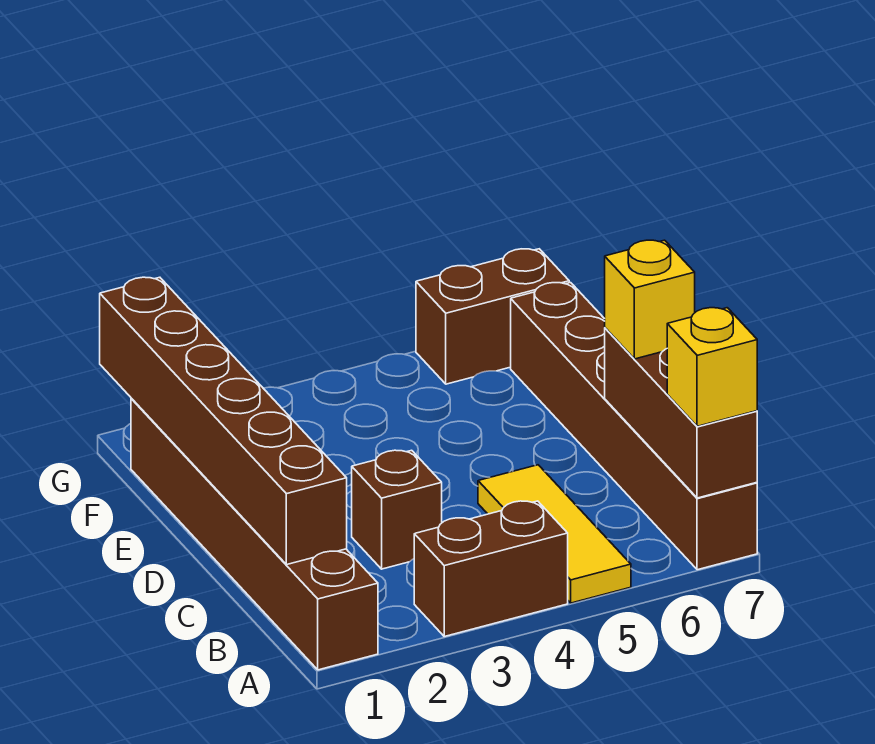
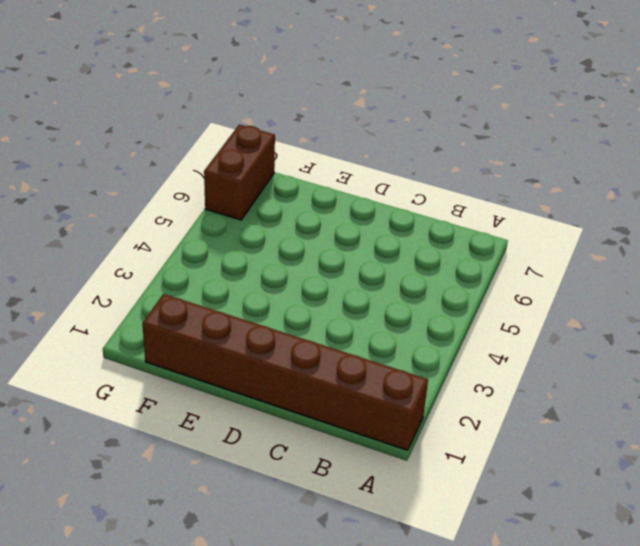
none -> brown brick A3:A4 level 1
none -> yellow tile A5:C5 level 1

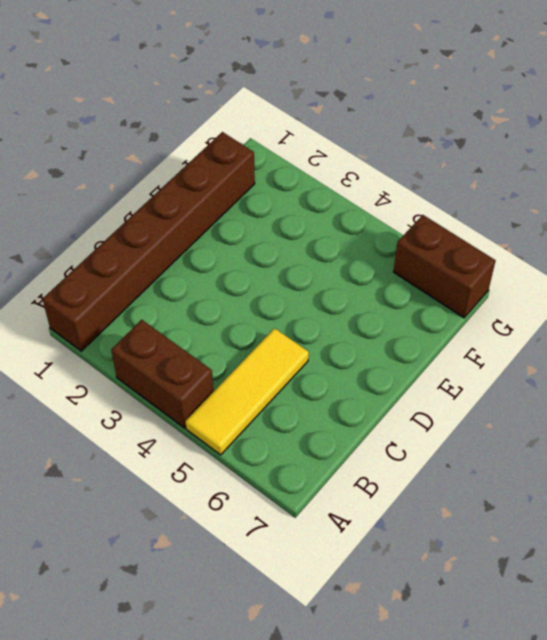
none -> brown brick A7:F7 level 1
none -> brown brick C3 level 1

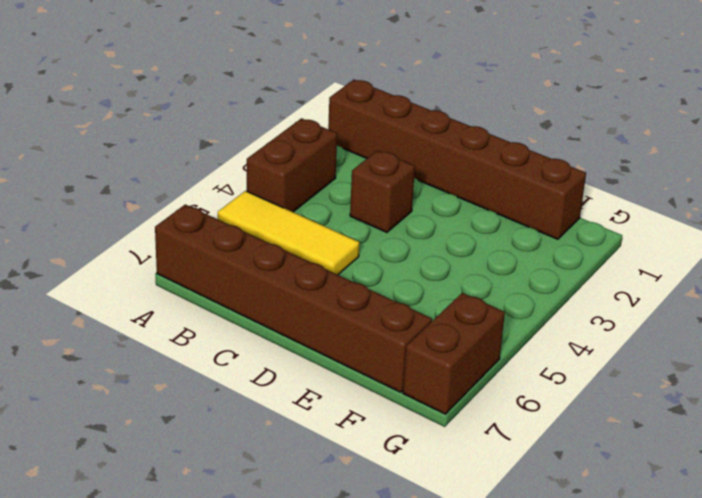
none -> brown brick A7:C7 level 2
none -> brown brick B1:G1 level 2

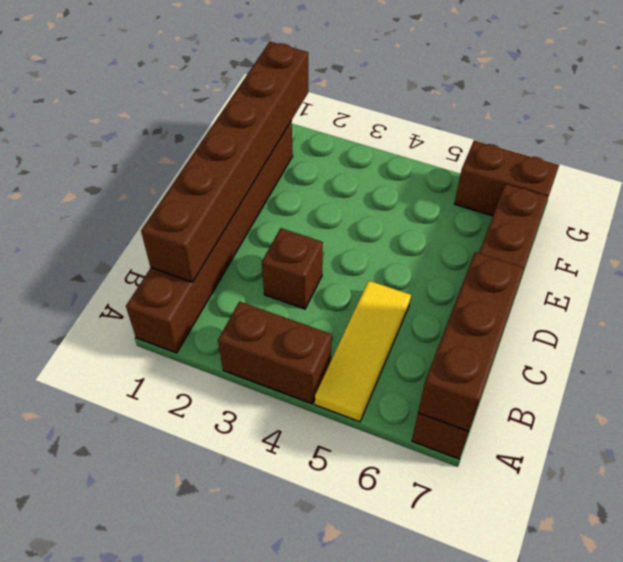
none -> yellow brick A7 level 3
none -> yellow brick C7 level 3

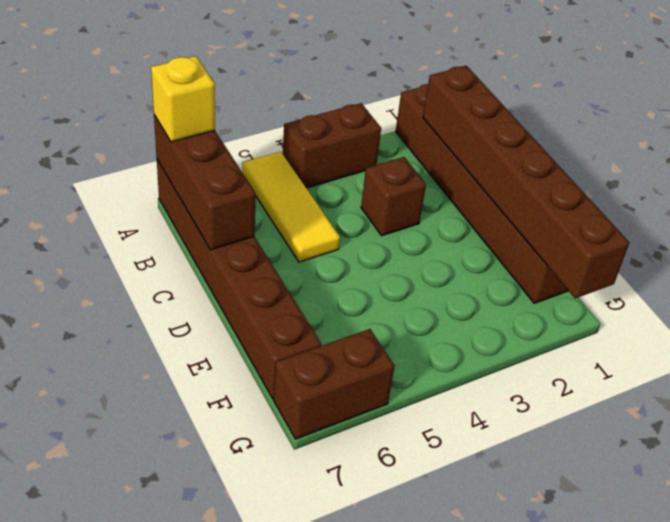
none -> yellow brick C7 level 3

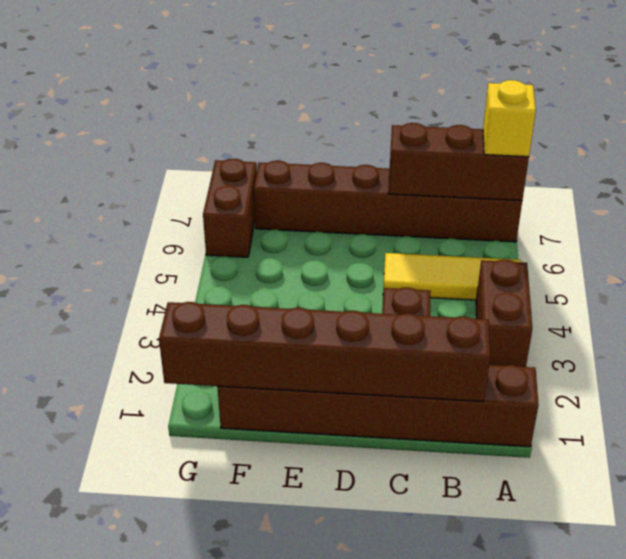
none -> yellow brick C7 level 3

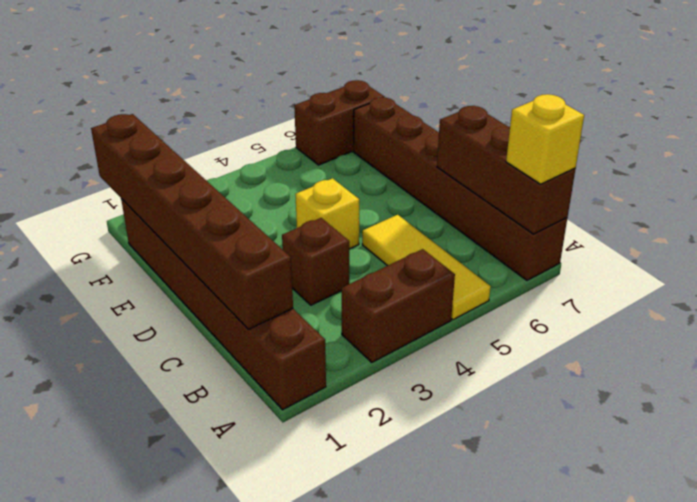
yellow brick D4 level 1 -> yellow brick C7 level 3

